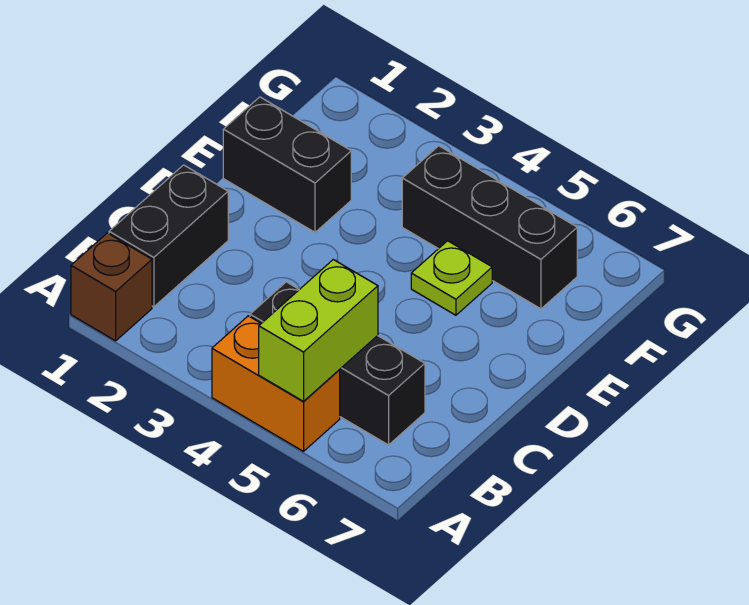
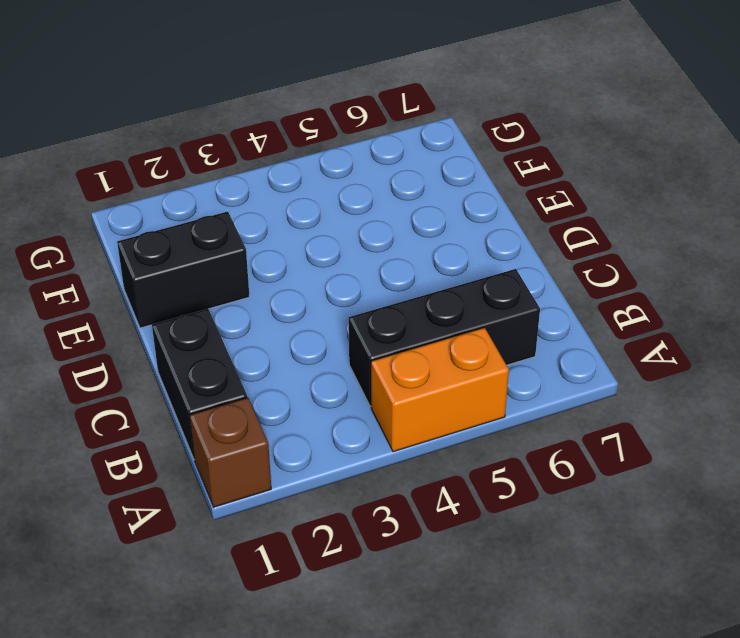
none -> lime plate E5 level 1
none -> black brick F4:F6 level 1

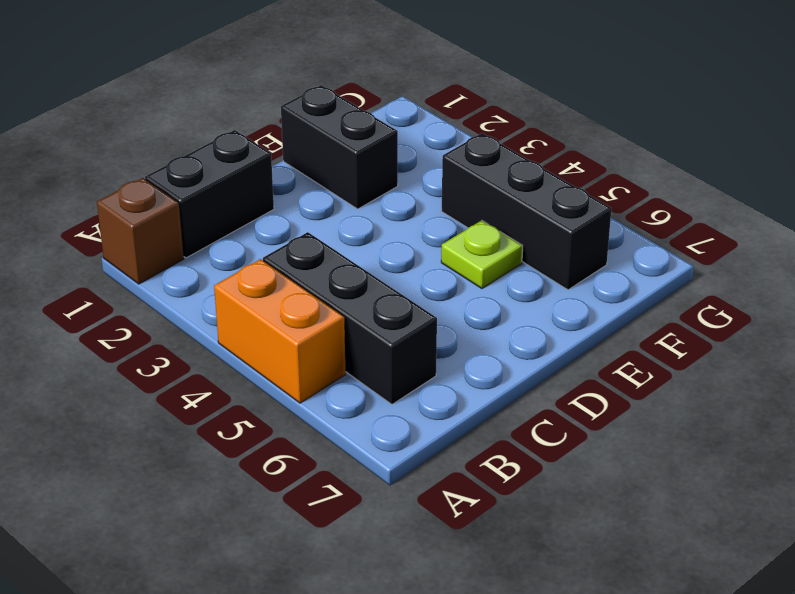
none -> lime brick A5:B5 level 2

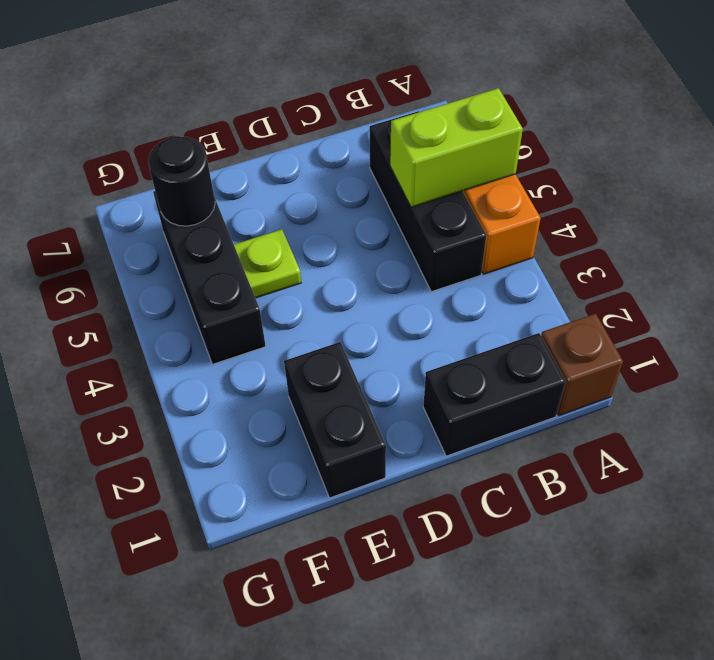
black round brick F6 level 2 -> none

